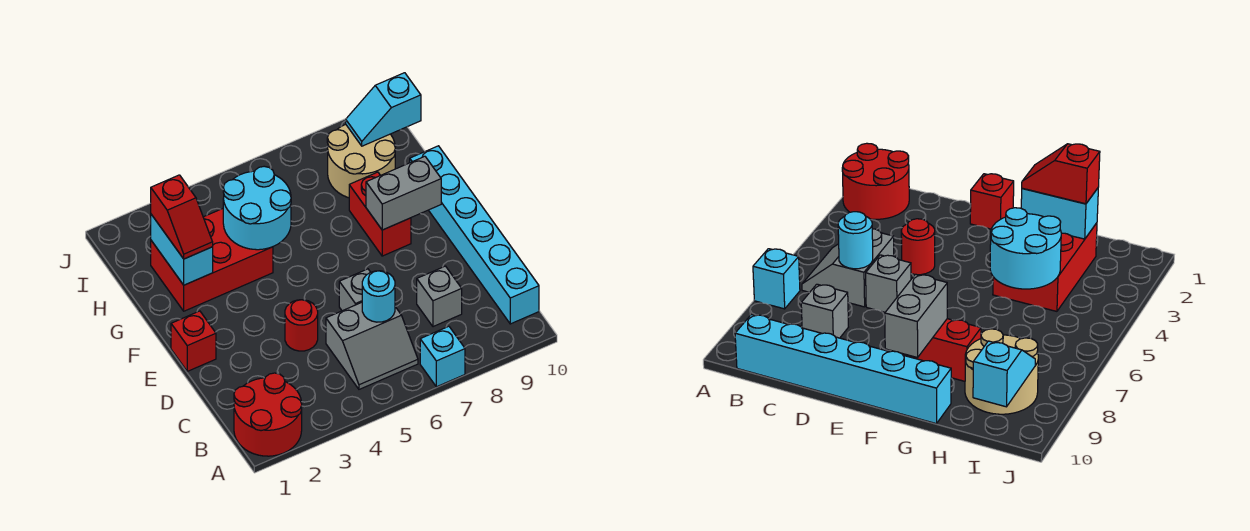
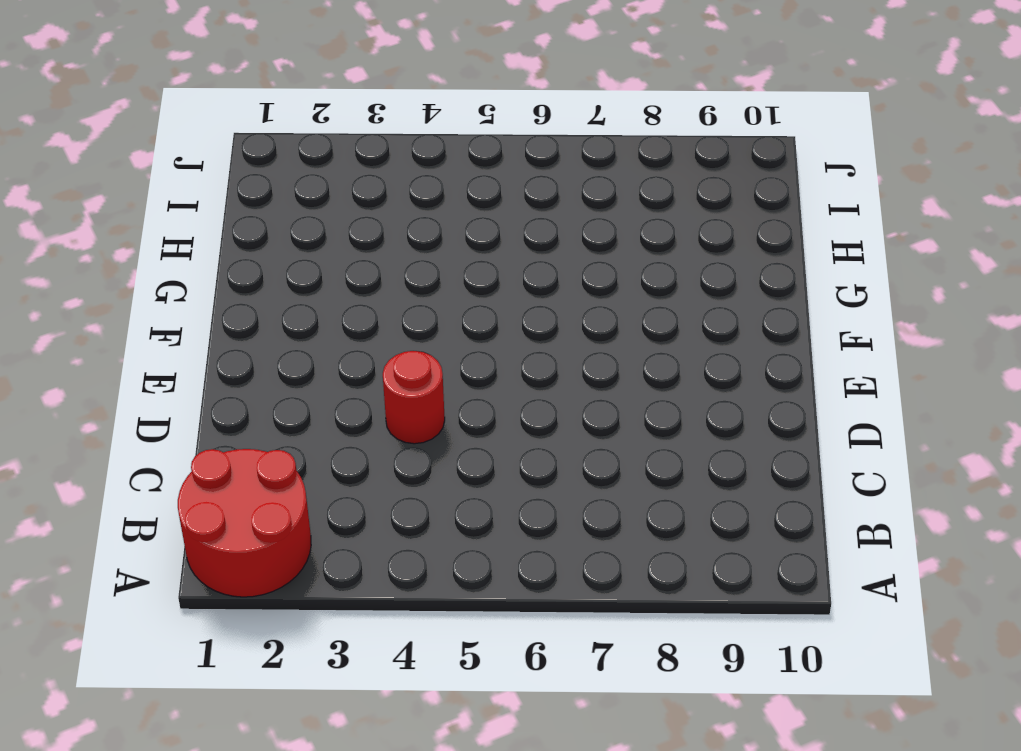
none -> cyan brick A7 level 1
none -> grey slope B5:C6 level 1 top C
none -> cyan brick B10:G10 level 1

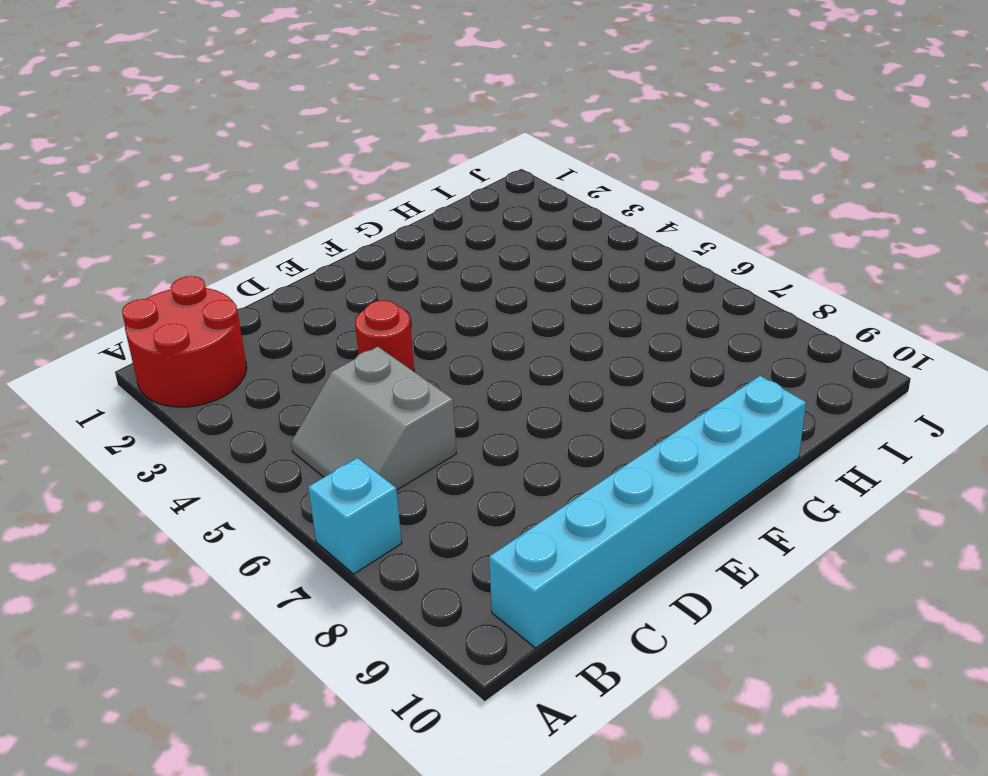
none -> grey brick C8 level 1
none -> grey brick D6 level 1
none -> red brick E1 level 1

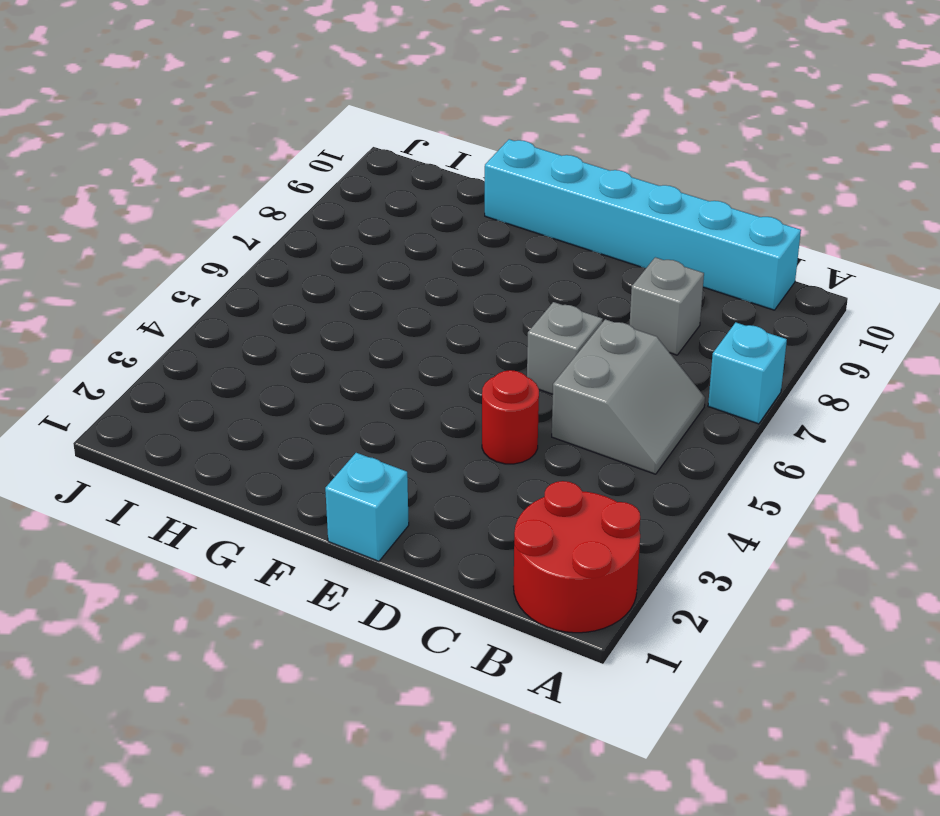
cyan brick E1 level 1 -> red brick E1 level 1
none -> red brick F8:G8 level 1
none -> red brick G2:H4 level 1
none -> tan round brick H8:I9 level 1

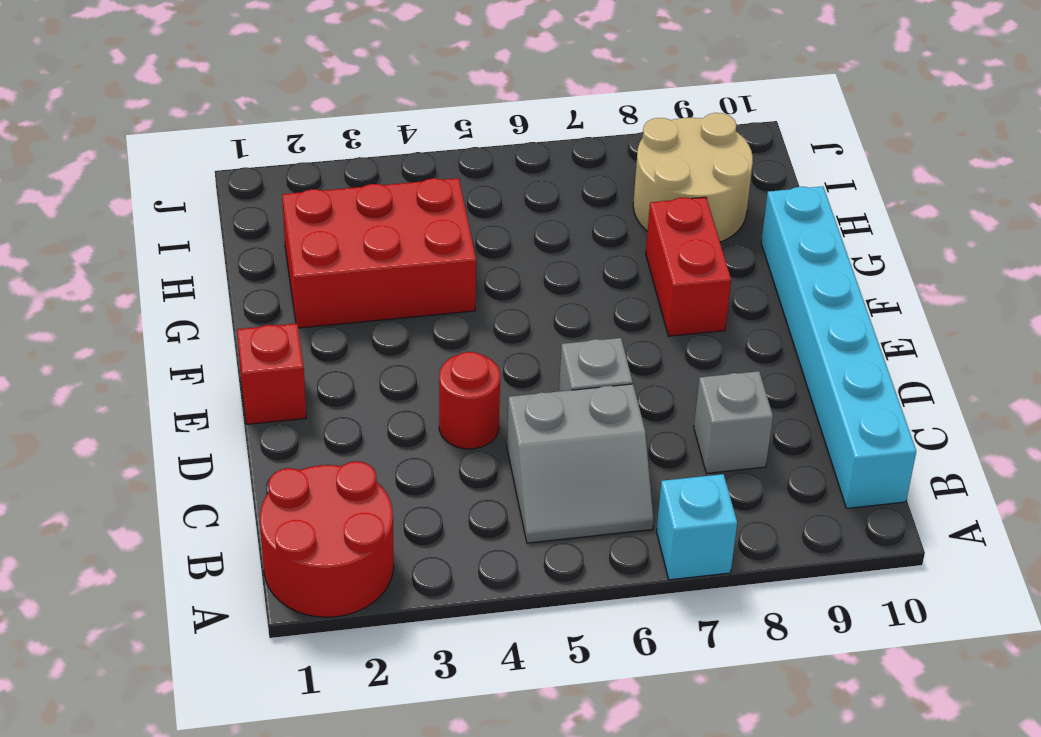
none -> cyan round brick C6 level 2
none -> grey brick F8:F9 level 2
none -> cyan brick G2:H2 level 2

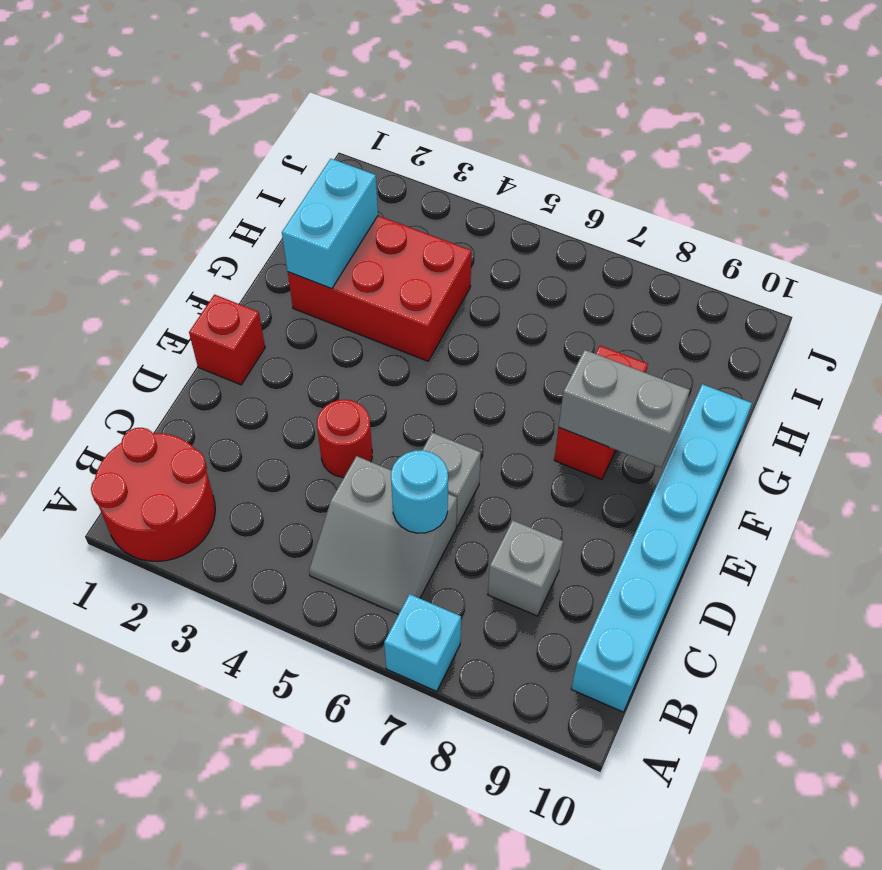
none -> tan round brick H8:I9 level 1
none -> cyan round brick G4:H5 level 2
none -> cyan slope I9:I10 level 2 top 10

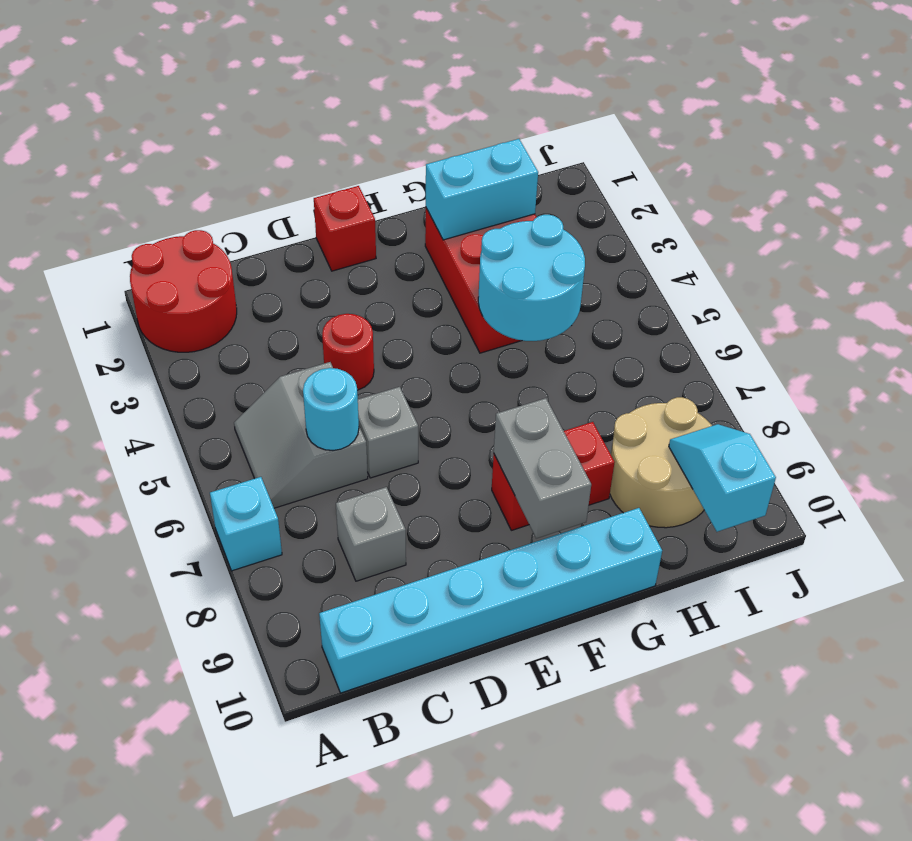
none -> red slope G2:H2 level 3 top H

